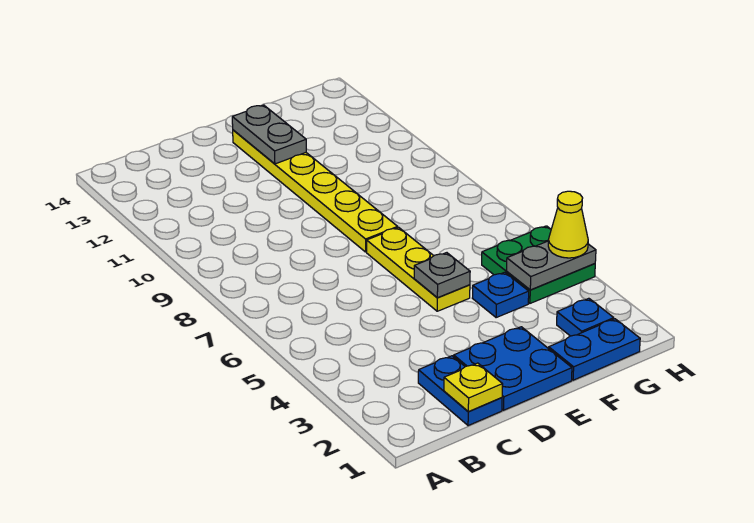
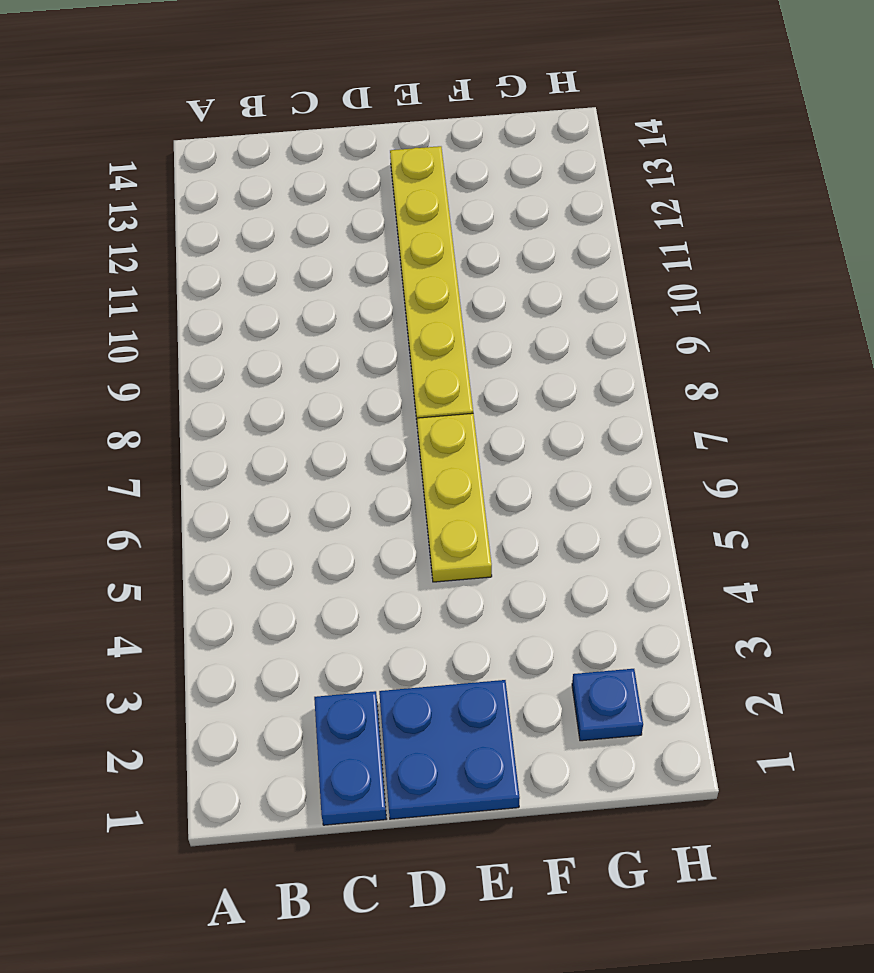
none -> blue plate F1:G1 level 1
none -> blue plate F4 level 1
none -> green plate G4:H5 level 1

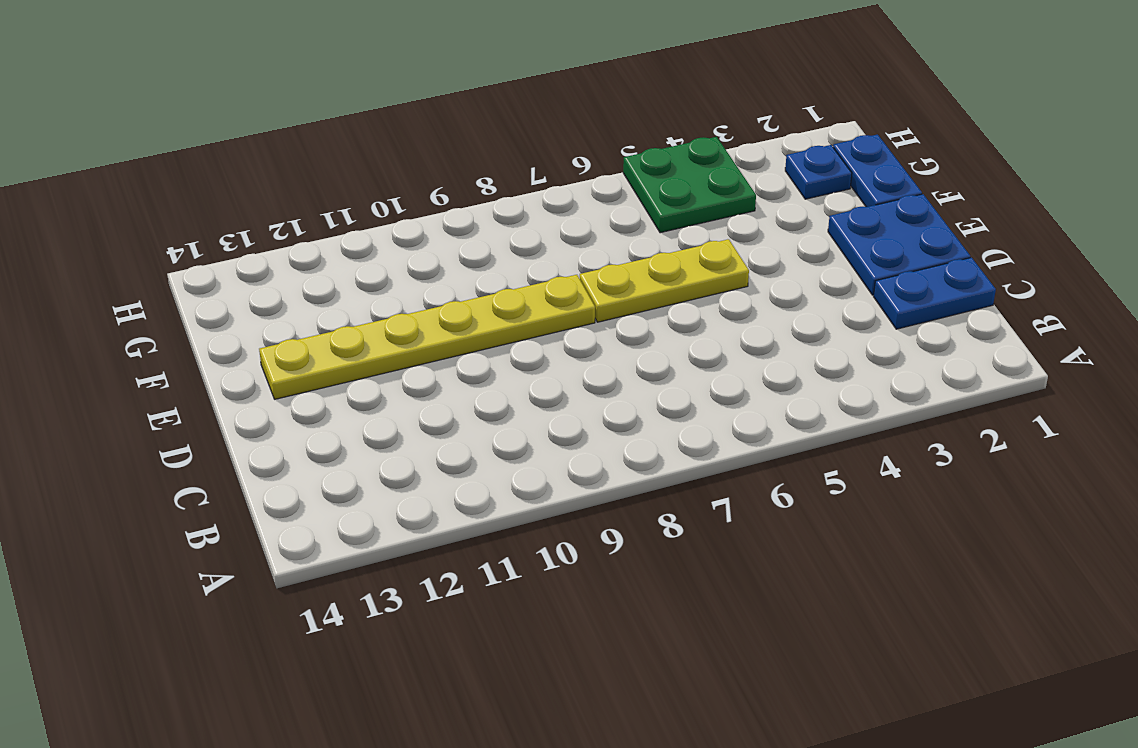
none -> blue plate F4 level 1
none -> yellow plate C1 level 2
none -> grey plate E5 level 2

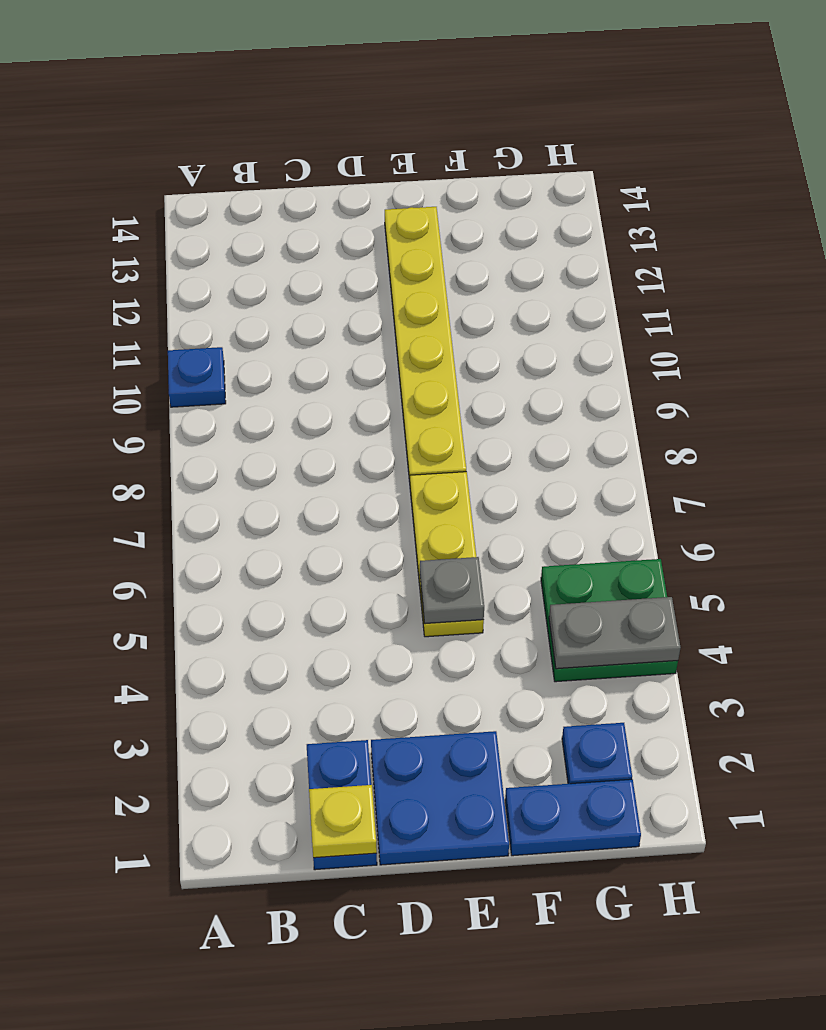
blue plate A10 level 1 -> blue plate F4 level 1
none -> grey plate E12:E13 level 2
none -> yellow cone H4 level 3

